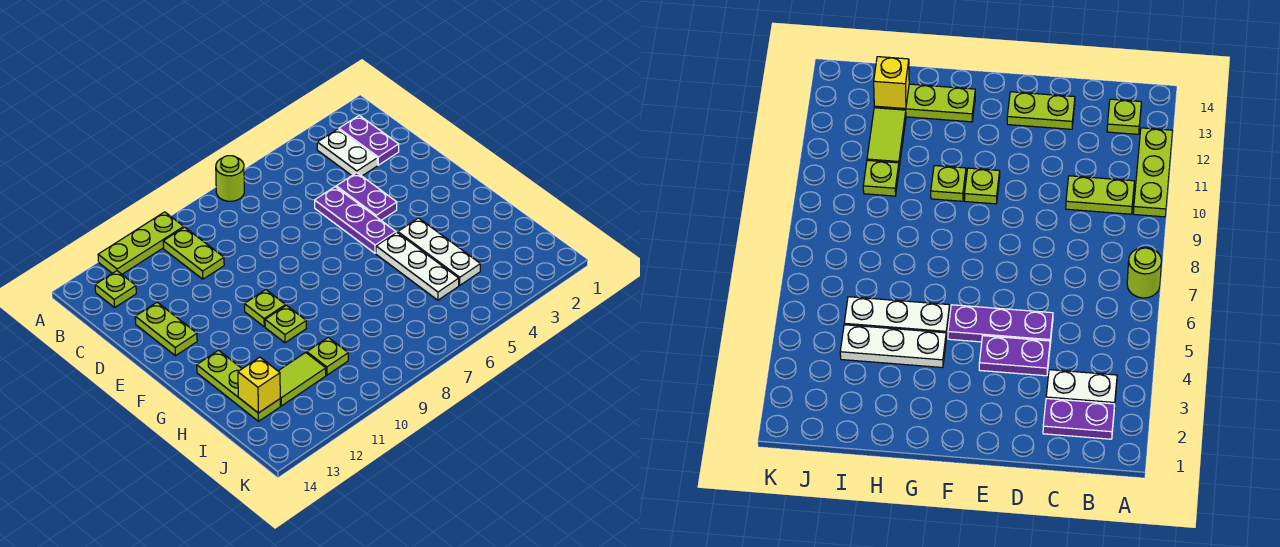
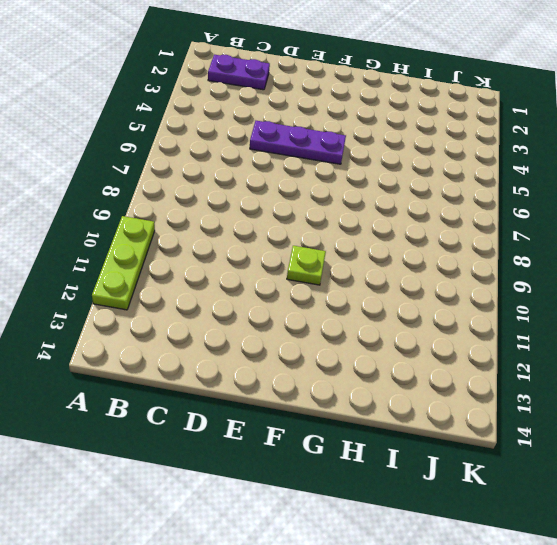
none -> lime round brick A7 level 1
none -> white plate B3:C3 level 1
none -> lime plate B10:C10 level 1

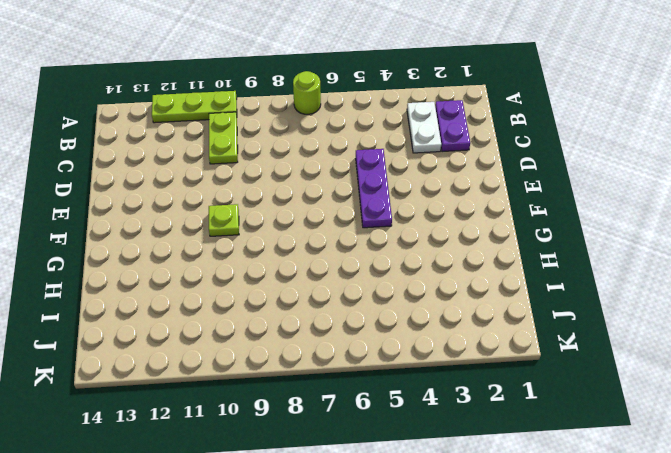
none -> lime plate B13 level 1
none -> purple plate D4:E4 level 1
none -> lime plate D13:E13 level 1

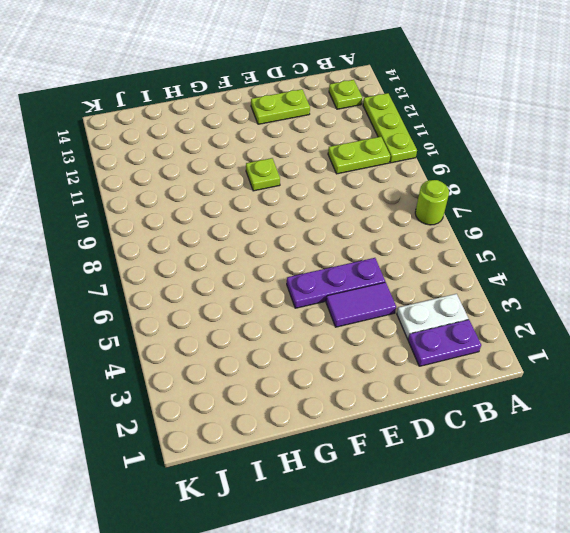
purple tile D4:E4 level 1 -> purple plate D4:E4 level 1
none -> white plate G4:I4 level 1
none -> white plate G5:I5 level 1
none -> lime plate G10 level 1

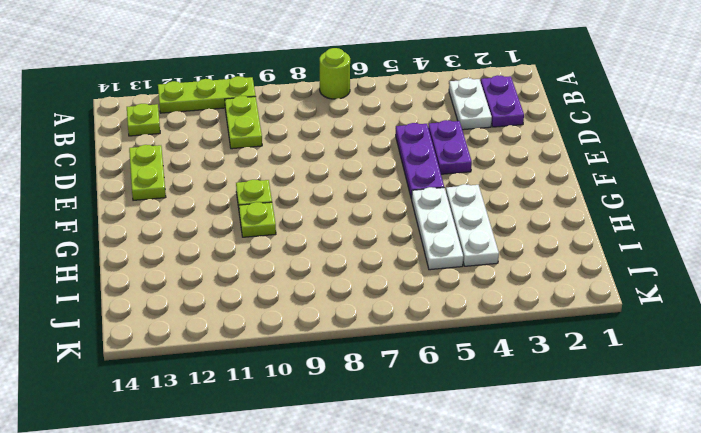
none -> lime plate G13:I13 level 1
none -> lime plate I10 level 1
none -> lime tile I11:I12 level 1

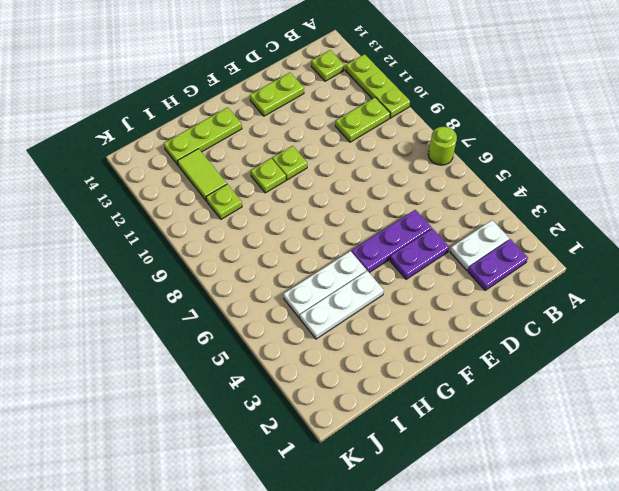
none -> yellow brick I13 level 2

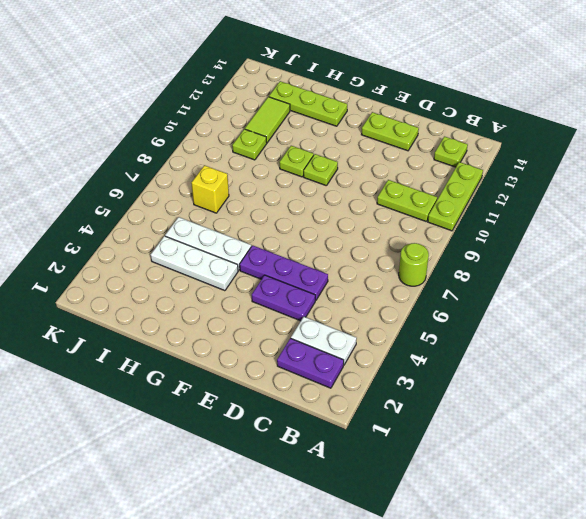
yellow brick I7 level 1 -> yellow brick I13 level 2

